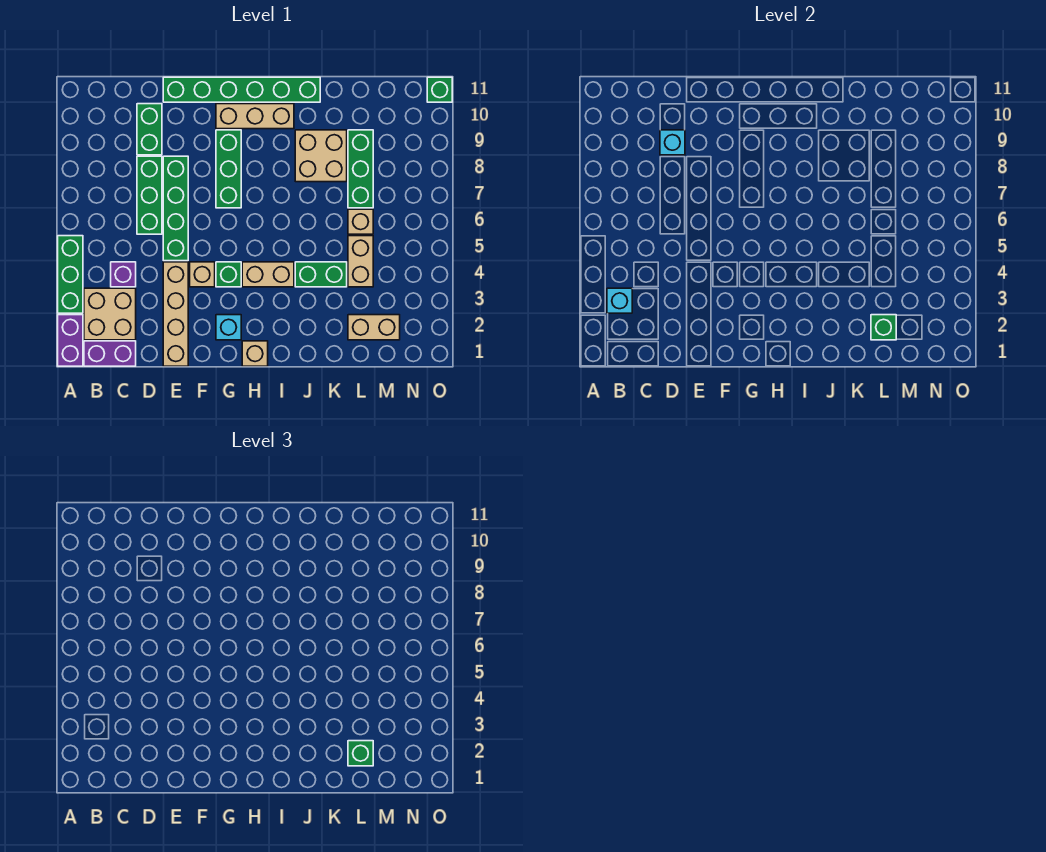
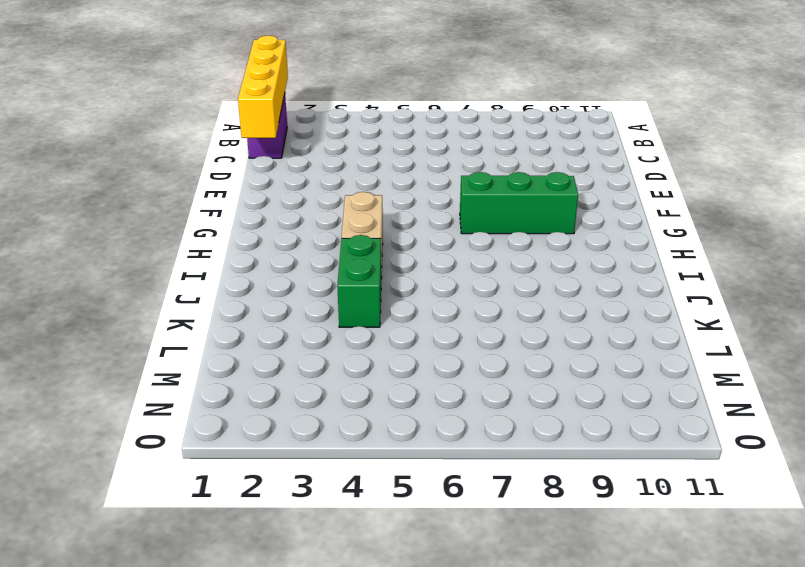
yellow brick A1:D1 level 2 -> none
none -> purple brick A1:A2 level 1
none -> green brick A3:A5 level 1
none -> tan brick B2:C3 level 1

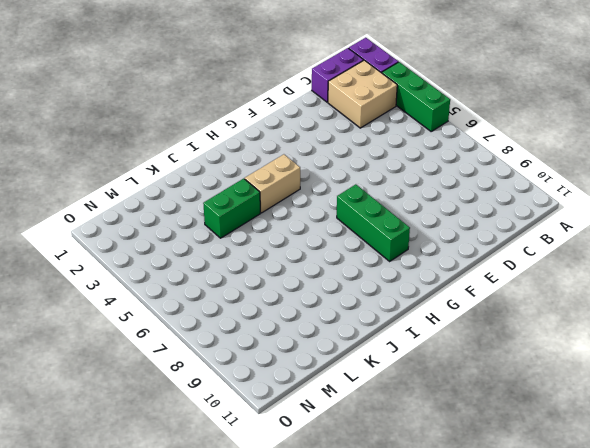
none -> purple brick C4 level 1
none -> green brick D6:D8 level 1
none -> green brick D9:D10 level 1

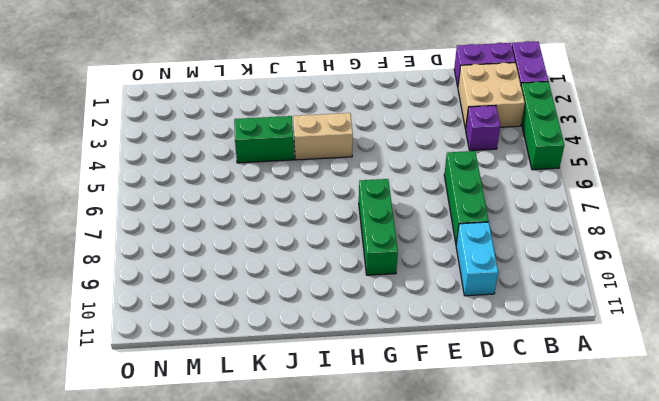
cyan brick D9:D10 level 1 -> green brick D9:D10 level 1
none -> tan brick E1:E4 level 1
none -> green brick E5:E8 level 1
none -> green brick E11:J11 level 1

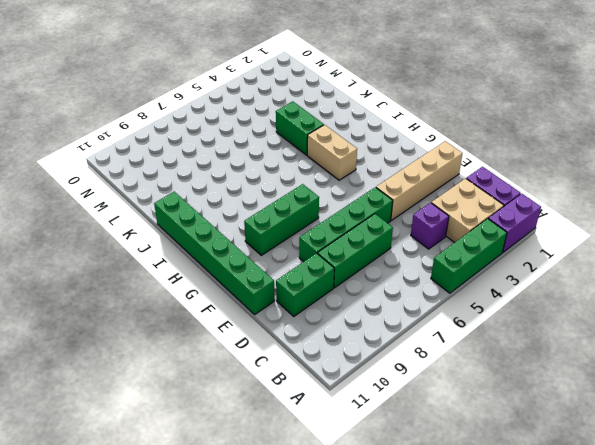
none -> tan brick F4 level 1
none -> cyan brick G2 level 1
none -> green brick G4 level 1

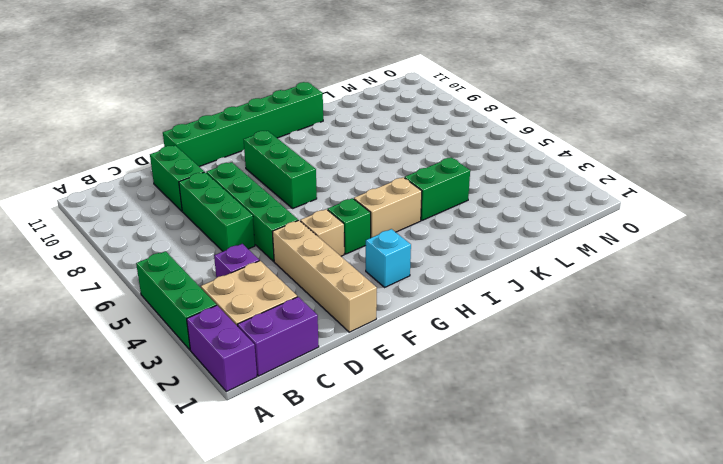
none -> tan brick G10:I10 level 1
none -> tan brick H1 level 1
none -> tan brick J8:K9 level 1

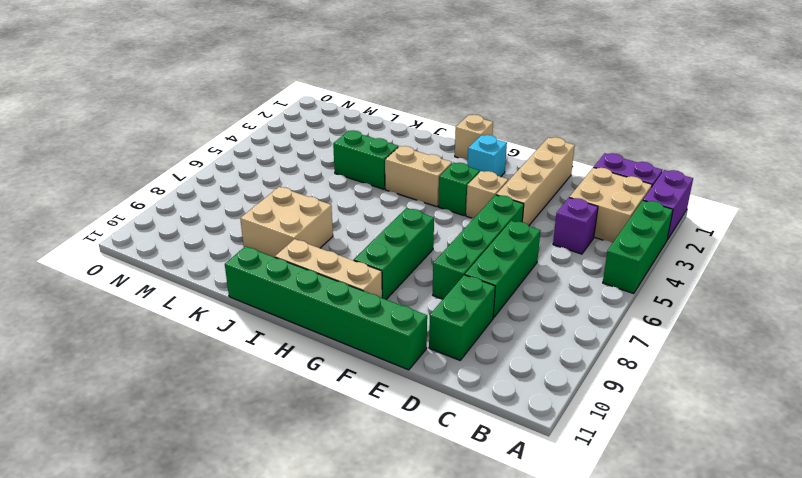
none -> tan brick L2:M2 level 1
none -> tan brick L4:L5 level 1
none -> tan brick L6 level 1

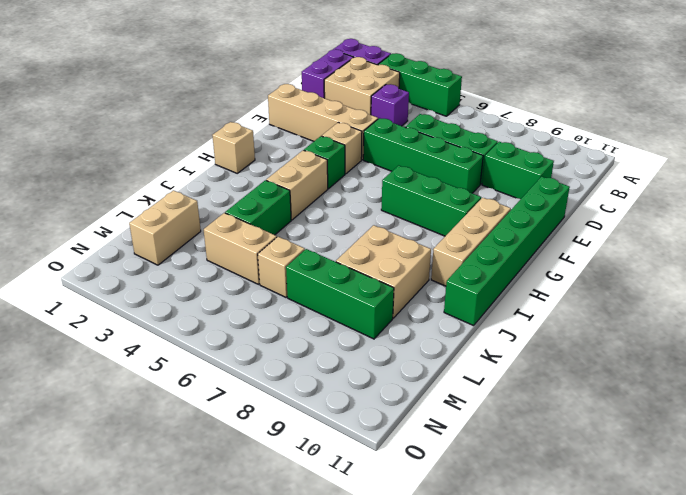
none -> cyan brick G2 level 1
none -> green brick O11 level 1
none -> cyan brick B3 level 2

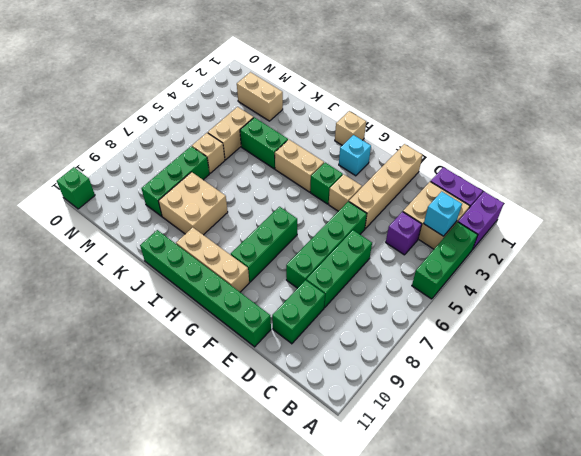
none -> cyan brick D9 level 2
none -> green brick L2 level 2
none -> green brick L2 level 3

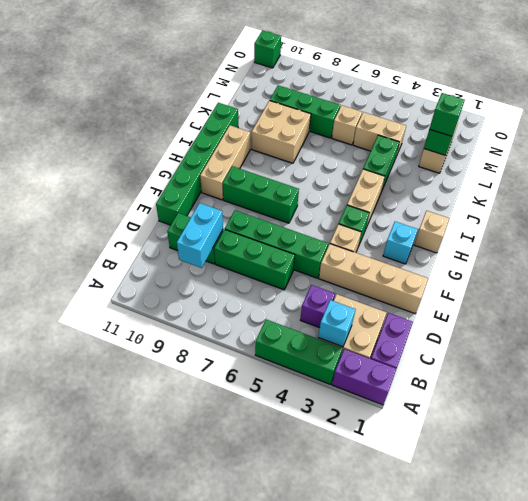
cyan brick C9:D9 level 2 -> cyan brick D9 level 2

